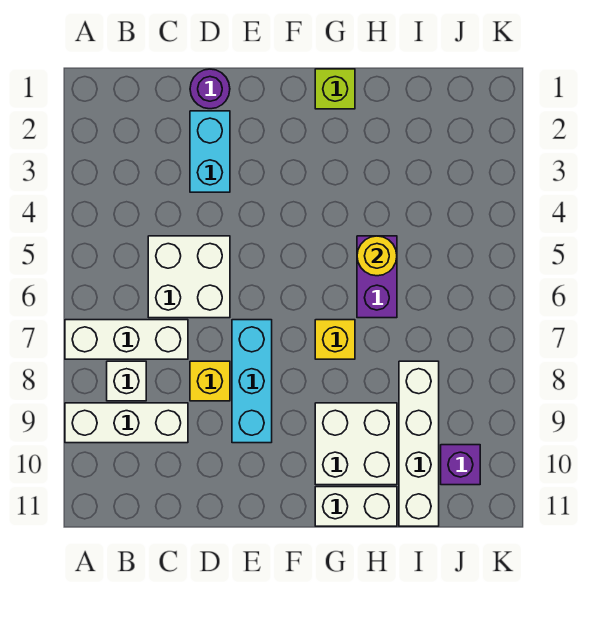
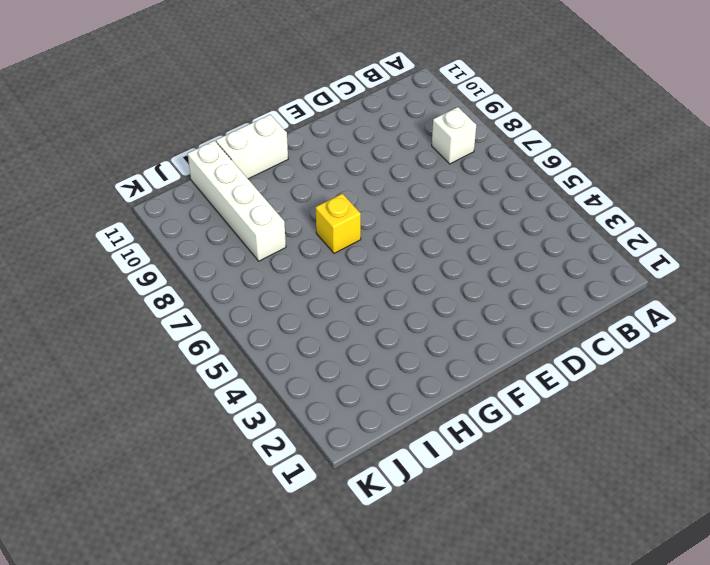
none -> white brick A7:C7 level 1
none -> white brick A9:C9 level 1
none -> white brick C5:D6 level 1

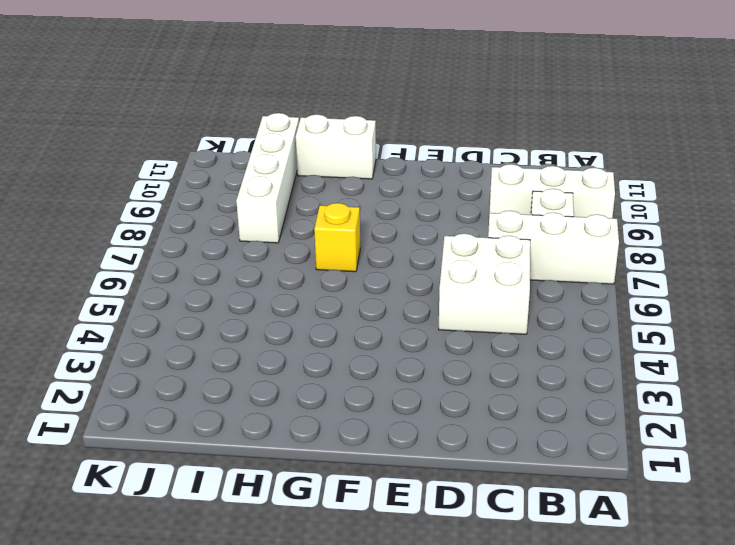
none -> purple round brick D1 level 1
none -> cyan brick D2:D3 level 1
none -> yellow brick D8 level 1

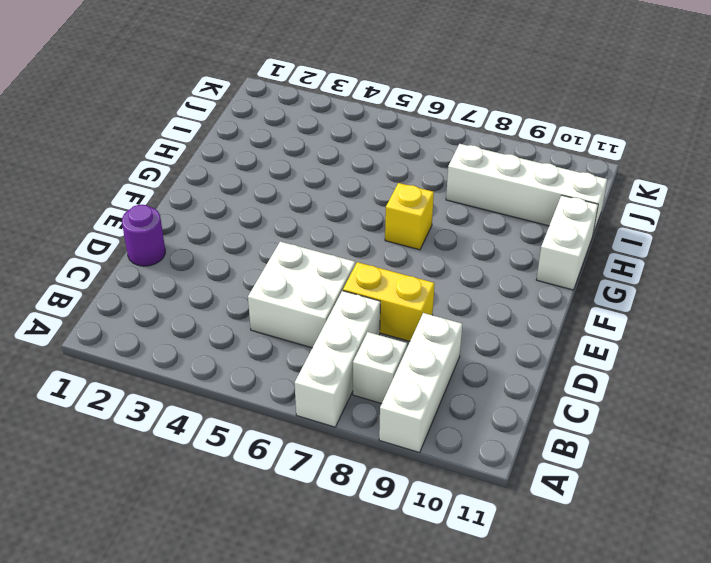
yellow brick D7:D8 level 1 -> yellow brick D8 level 1
none -> cyan brick D2:D3 level 1
none -> cyan brick E7:E9 level 1
none -> lime brick G1 level 1

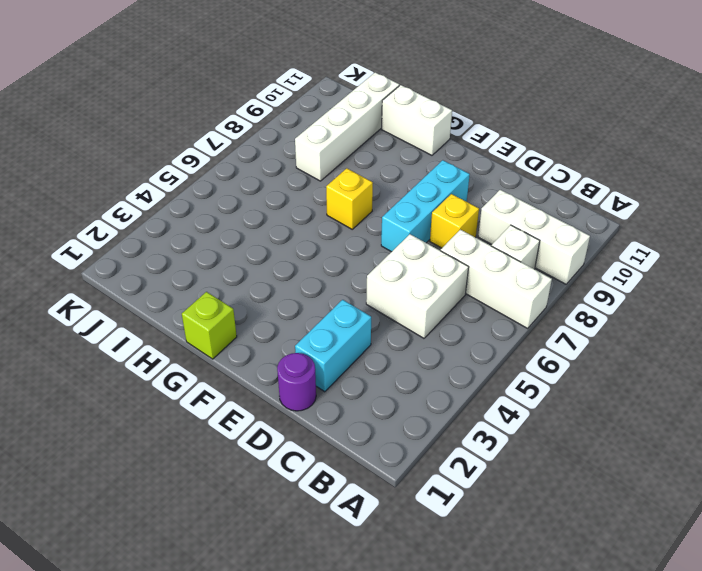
none -> white brick G9:H10 level 1
none -> purple brick H5:H6 level 1
none -> purple brick J10 level 1

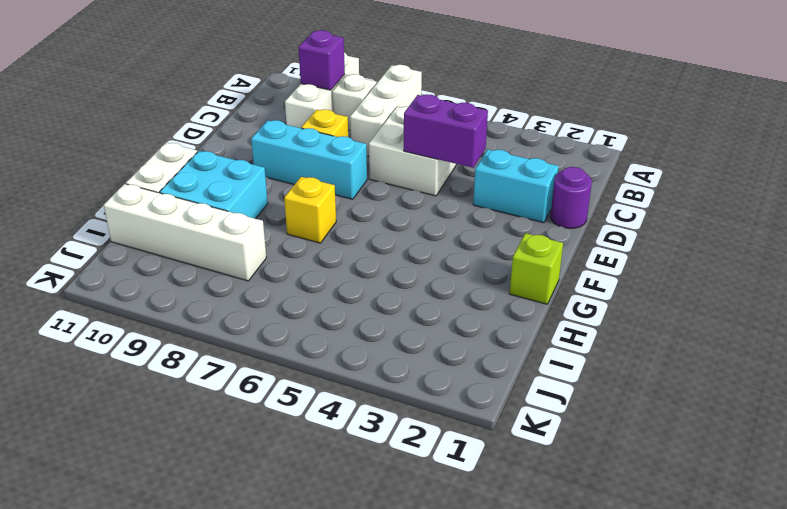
purple brick B9 level 2 -> purple brick J10 level 1
purple brick D4:D5 level 2 -> purple brick H5:H6 level 1
cyan brick G9:H10 level 1 -> white brick G9:H10 level 1
none -> yellow round brick H5 level 2

